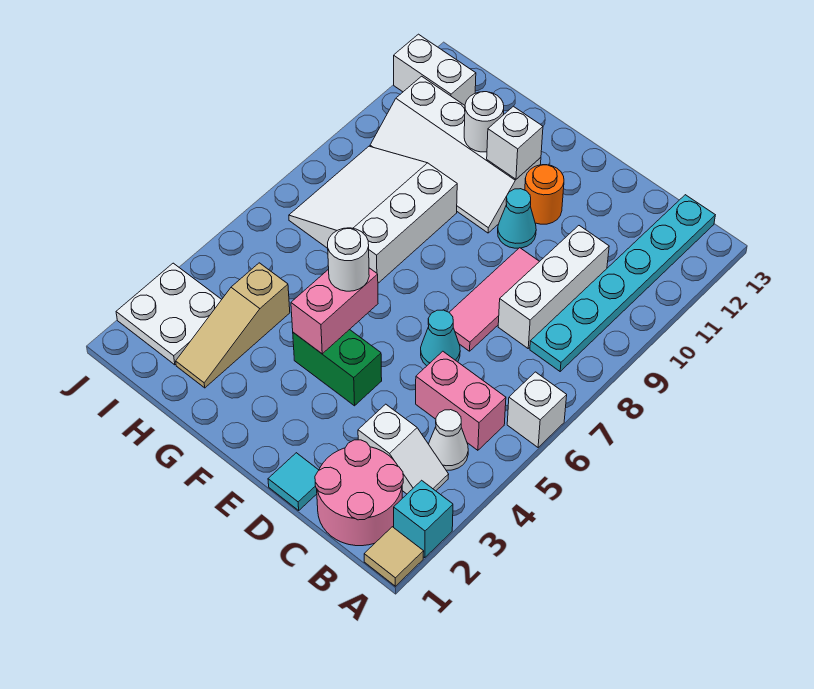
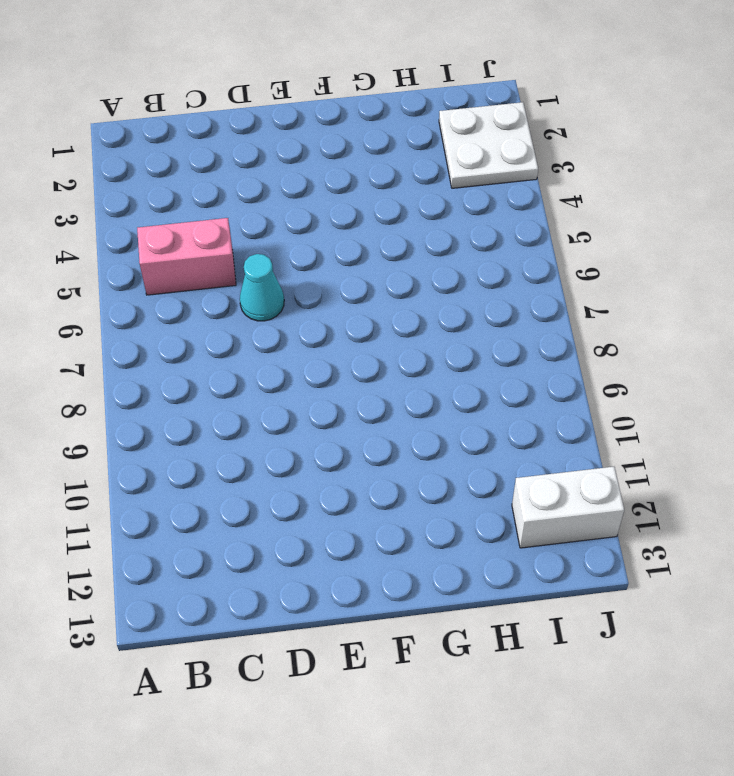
none -> tan tile A1 level 1
none -> cyan brick A2 level 1
none -> white brick A6 level 1

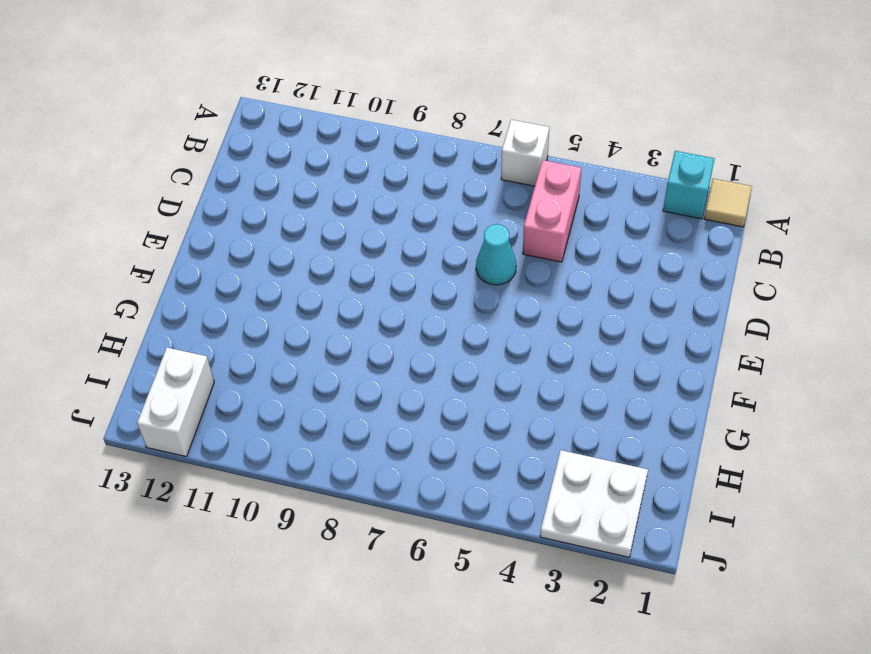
none -> pink round brick B1:C2 level 1
none -> white slope B3:C3 level 1 top C
none -> white cone B4 level 1

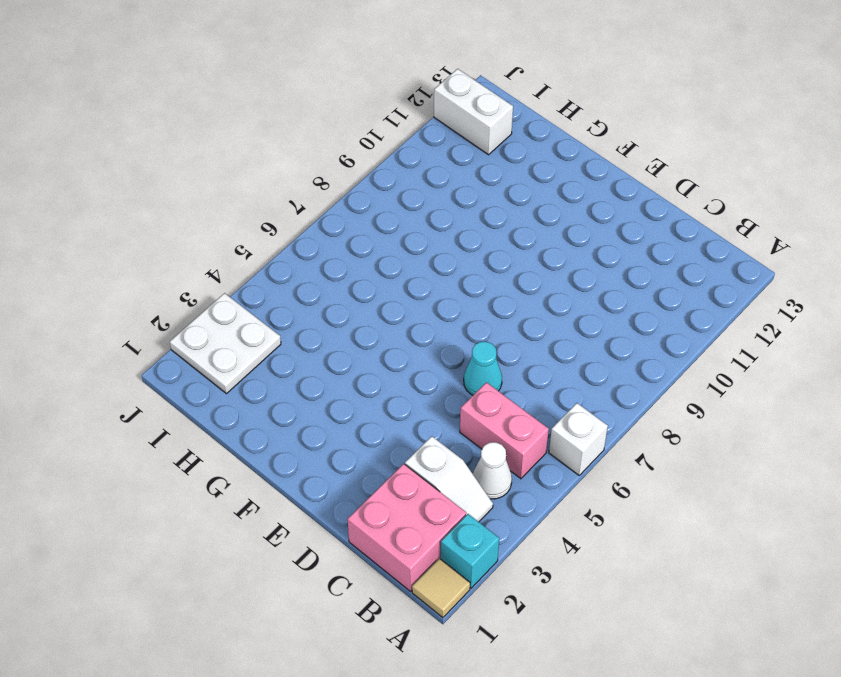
pink brick B1:C2 level 1 -> pink round brick B1:C2 level 1
none -> cyan plate B8:B13 level 1
none -> white brick C8:C10 level 1
none -> cyan tile D1 level 1

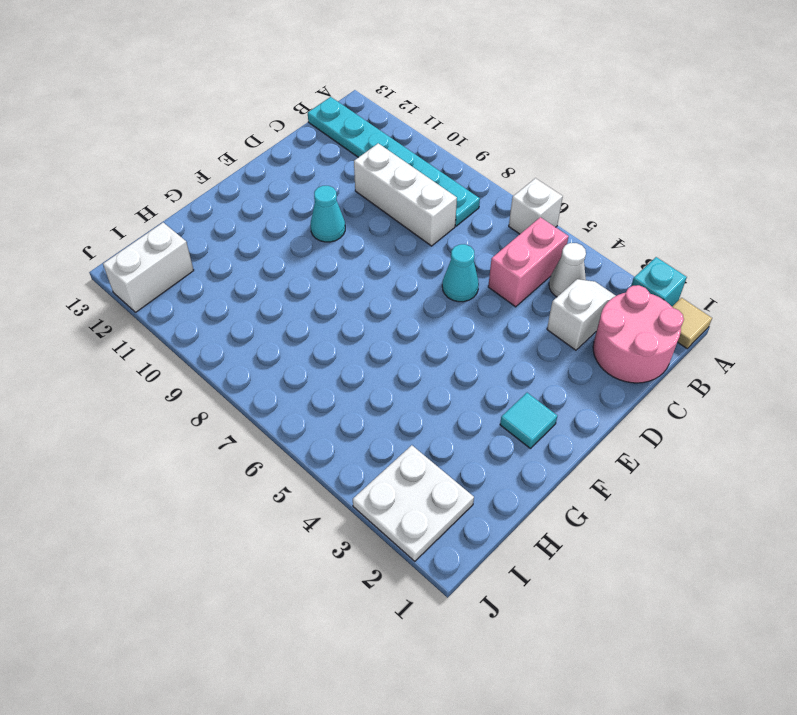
cyan tile F2 level 1 -> cyan tile D1 level 1
none -> pink tile D7:D9 level 1
none -> green brick E4:F4 level 1
none -> orange round brick E11 level 1

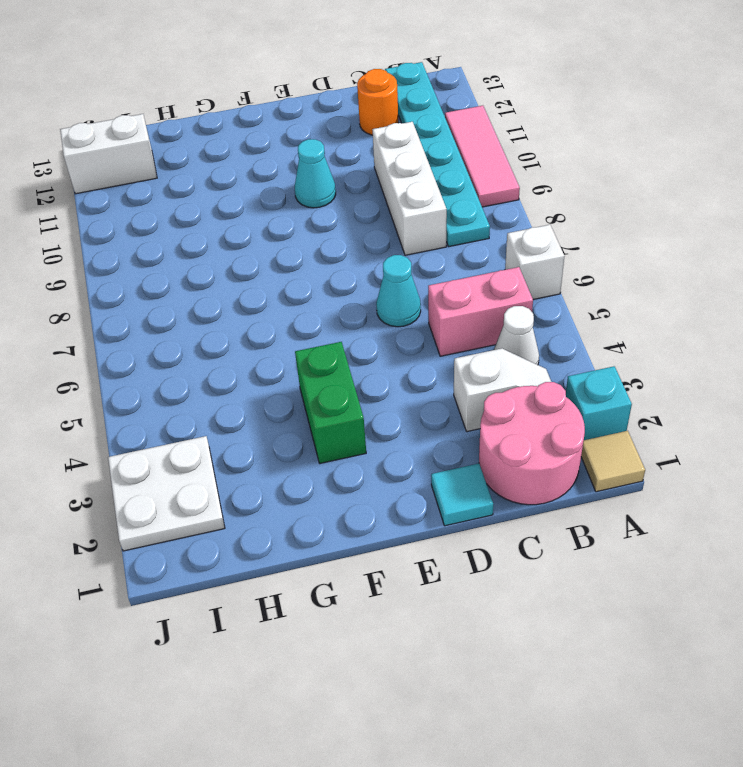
pink tile A9:A11 level 1 -> pink tile D7:D9 level 1
orange round brick C12 level 1 -> orange round brick E11 level 1
green brick F3:F4 level 1 -> green brick E4:F4 level 1
none -> white slope F10:I11 level 1 top 11
none -> white slope G7:I9 level 1 top G
none -> tan slope H2:H4 level 1 top 4

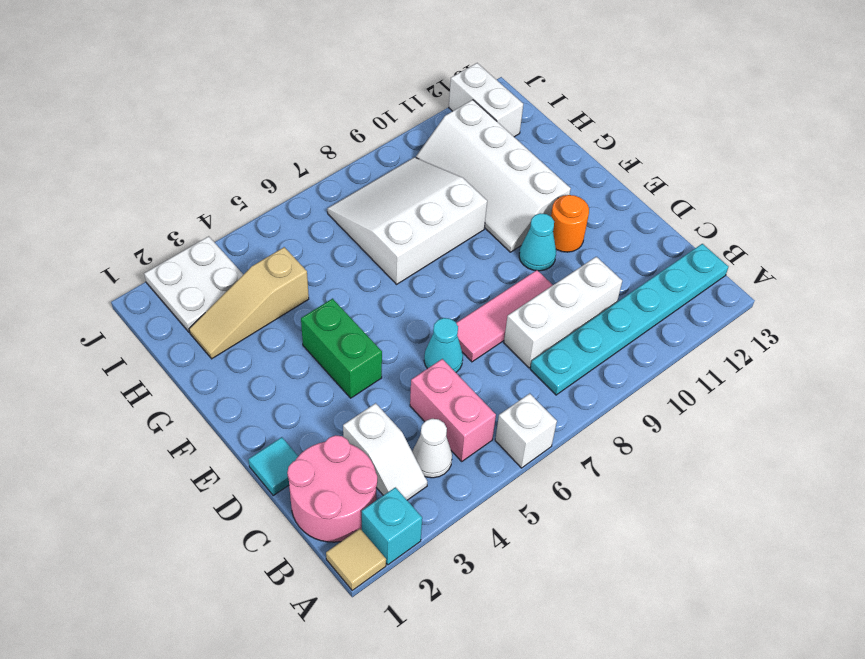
none -> pink brick F4:F5 level 2
none -> white brick F11 level 2
none -> white round brick G11 level 2

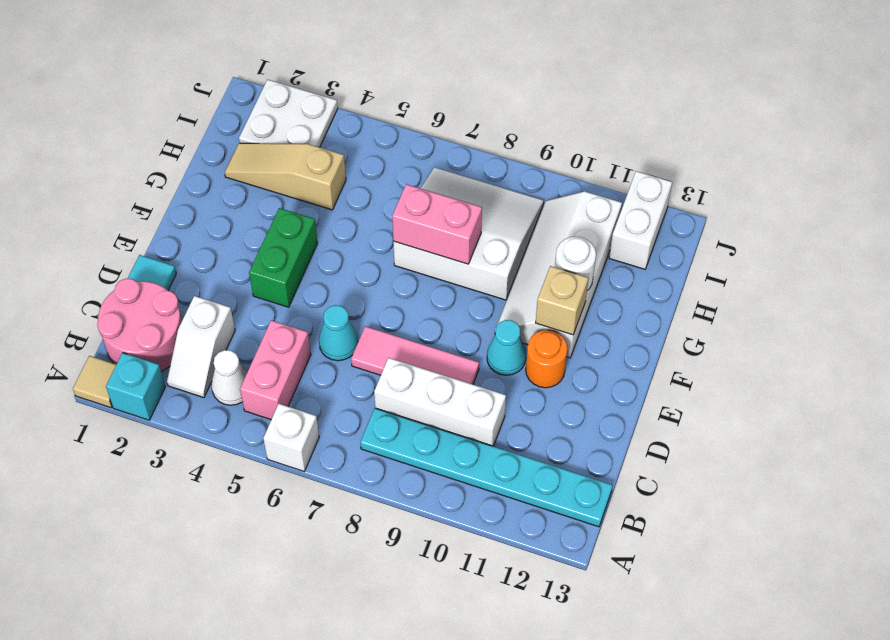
tan brick F11 level 2 -> white brick F11 level 2
pink brick G7:G8 level 2 -> pink brick F4:F5 level 2
none -> white round brick F5 level 3

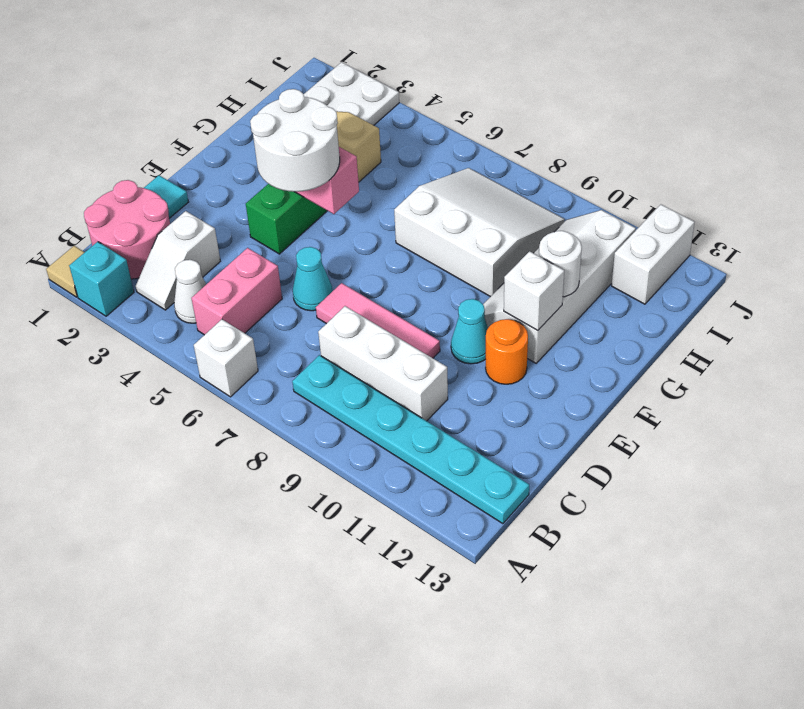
white round brick E4:F5 level 3 -> white round brick F5 level 3

